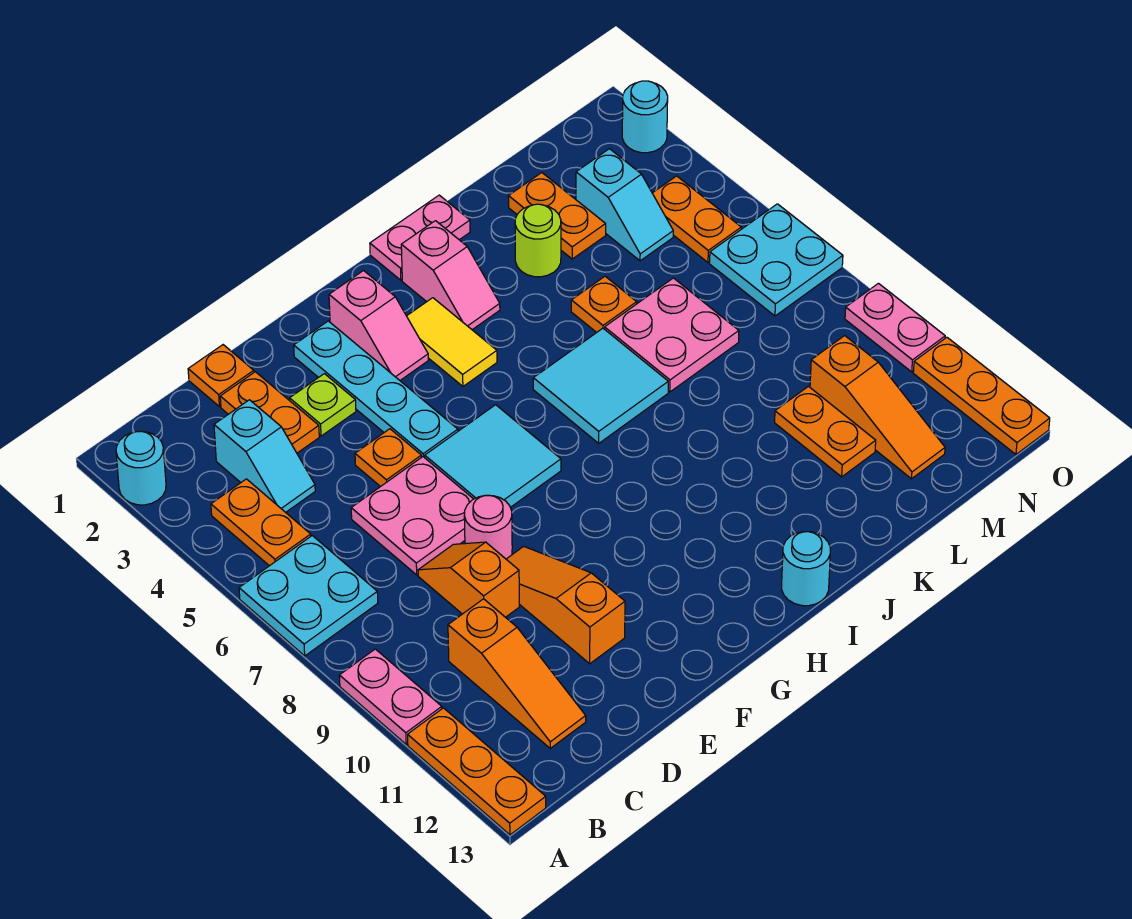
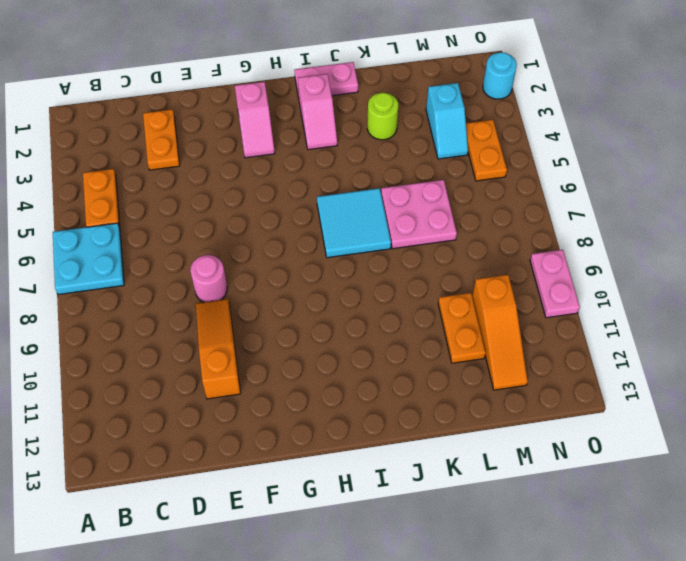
none -> cyan round brick A2 level 1
none -> pink plate A9:A10 level 1
none -> orange plate A11:A13 level 1
none -> cyan slope C3:C4 level 1 top 3

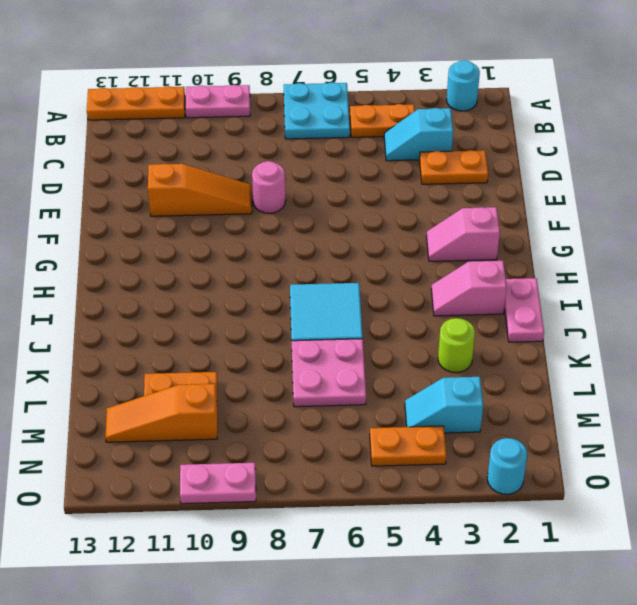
none -> orange slope C10:C12 level 1 top 10
none -> orange plate D1 level 1
none -> pink plate D6:E7 level 1
none -> orange slope D8:D9 level 1 top 9

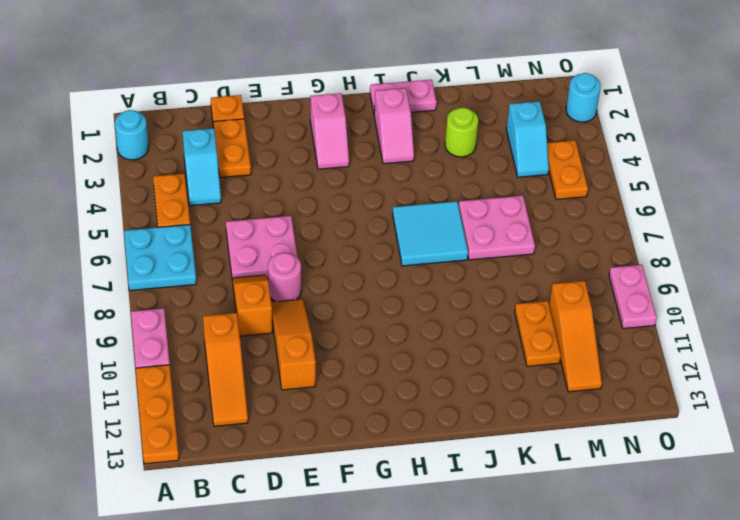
none -> lime plate E3 level 1
none -> orange plate E5 level 1
none -> cyan plate F2:F5 level 1
none -> cyan tile F6:G7 level 1

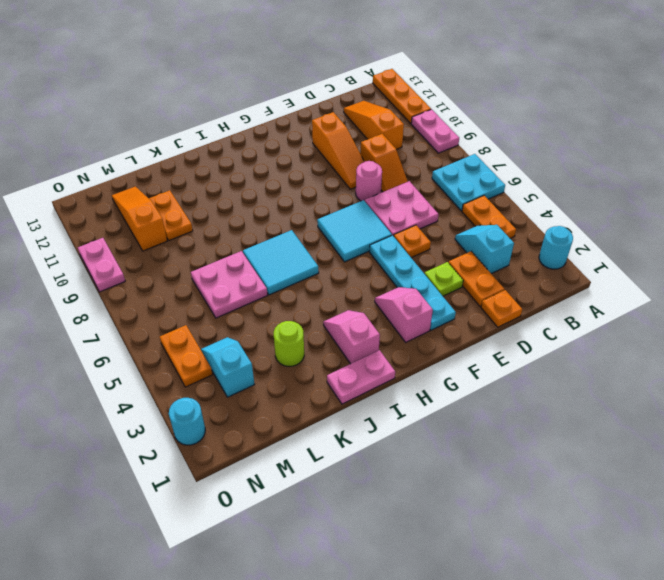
none -> yellow tile H3:H4 level 1
none -> cyan round brick I13 level 1
none -> orange plate K5 level 1
none -> orange plate L2:L3 level 1

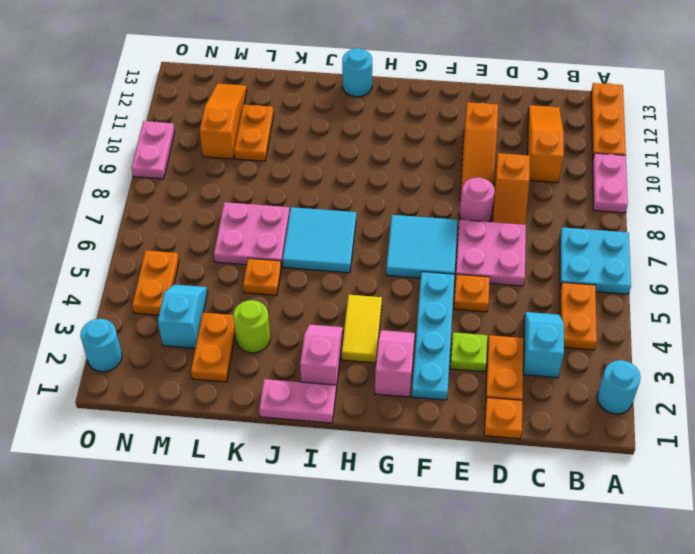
none -> cyan plate N6:O7 level 1
none -> orange plate O11:O13 level 1

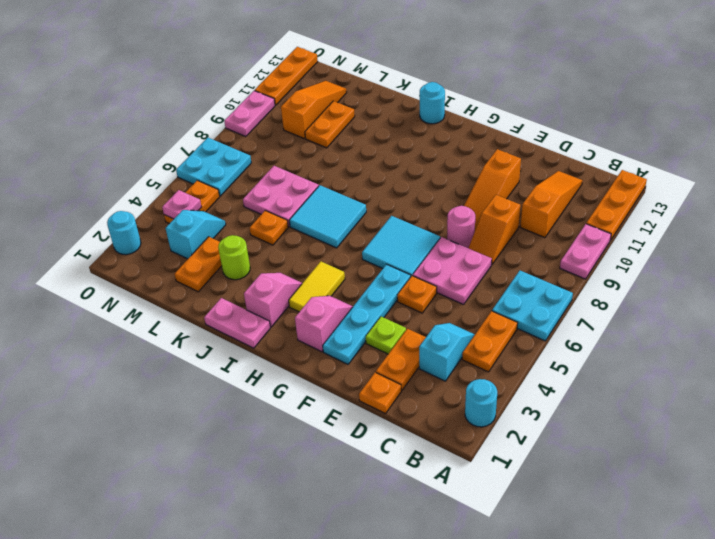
pink plate N4 level 2 -> none

